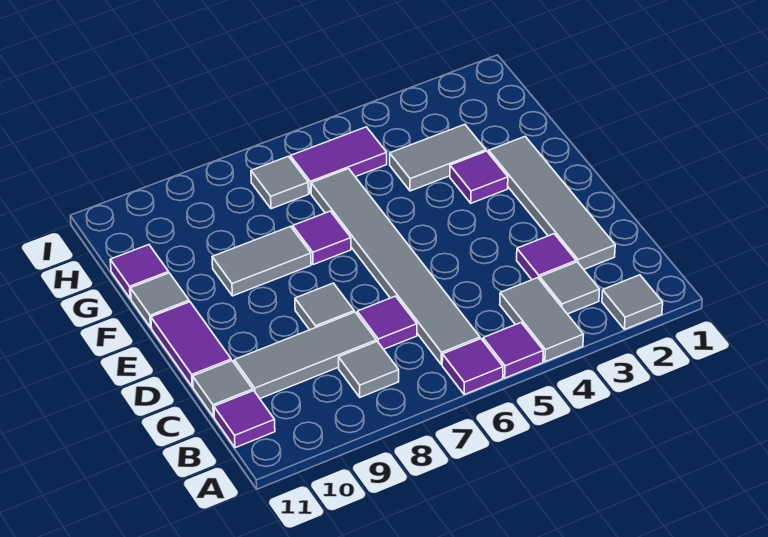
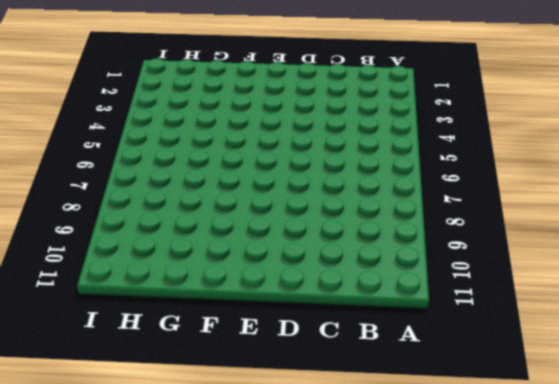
none -> grey tile A2 level 1
none -> grey tile A4:B4 level 1
none -> purple tile A5 level 1

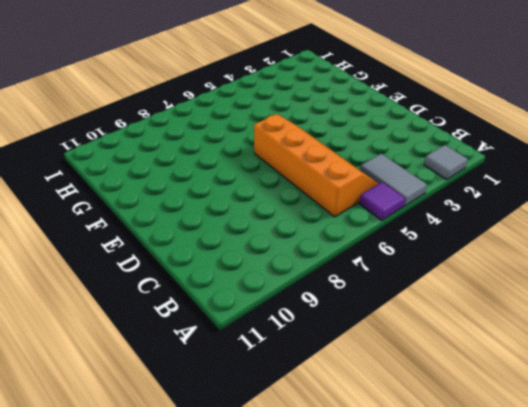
orange slope B5:E6 level 1 top 6 -> grey tile B6:G6 level 1
none -> purple tile A6 level 1
none -> grey tile B3 level 1
none -> grey tile B8 level 1

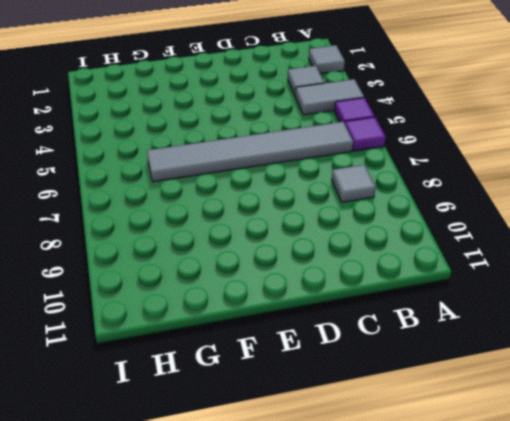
none -> purple tile B11 level 1
none -> grey tile C2:F2 level 1
none -> purple tile C3 level 1

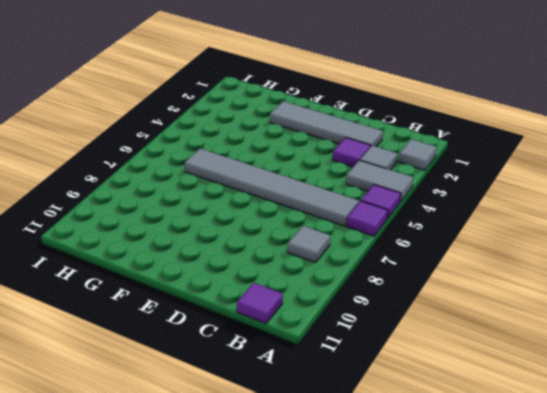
none -> purple tile C7 level 1
none -> grey tile C8:C10 level 1
none -> grey tile C11 level 1

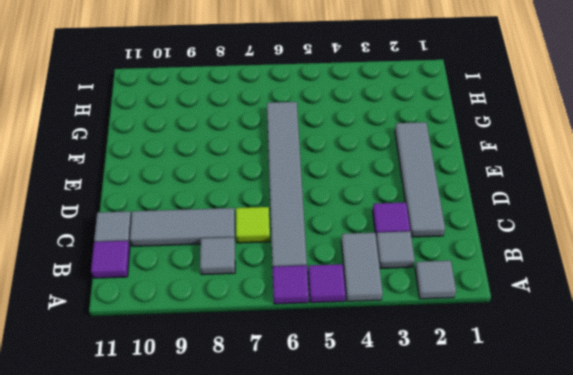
lime tile C7 level 1 -> purple tile C7 level 1
none -> grey tile D8 level 1
none -> purple tile D11:E11 level 1
none -> purple tile F3 level 1

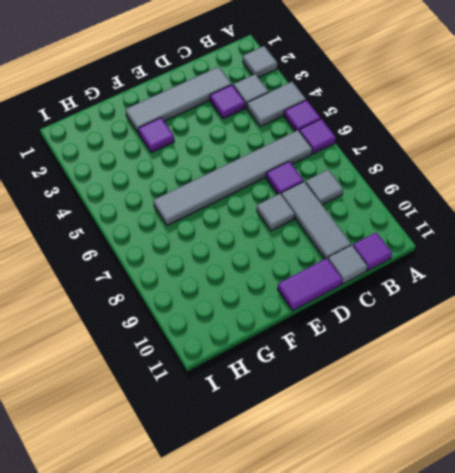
none -> purple tile F7 level 1
none -> grey tile F8:F9 level 1
none -> grey tile F11 level 1

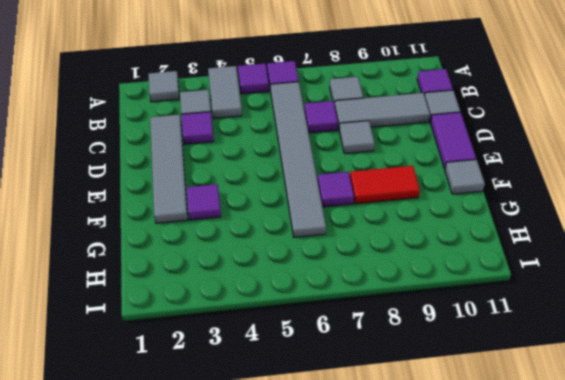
red tile F8:F9 level 1 -> grey tile F8:F9 level 1
none -> grey tile G3:G4 level 1
none -> purple tile G11 level 1
none -> purple tile H5:H6 level 1

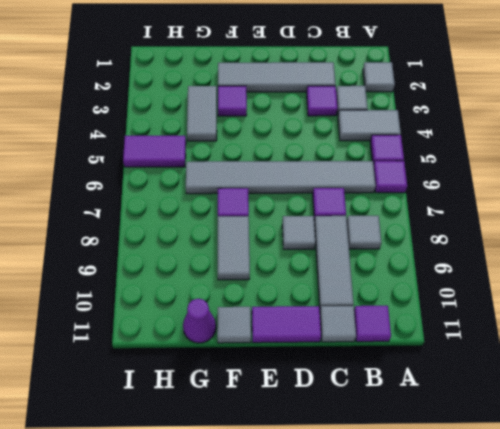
purple cone G11 level 1 -> purple tile G11 level 1
purple tile H5:I5 level 1 -> purple tile H5:H6 level 1
none -> grey tile H7 level 1

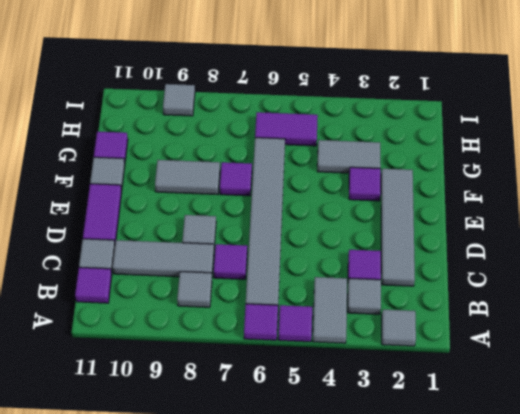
grey tile I9 level 1 -> grey tile H7 level 1

